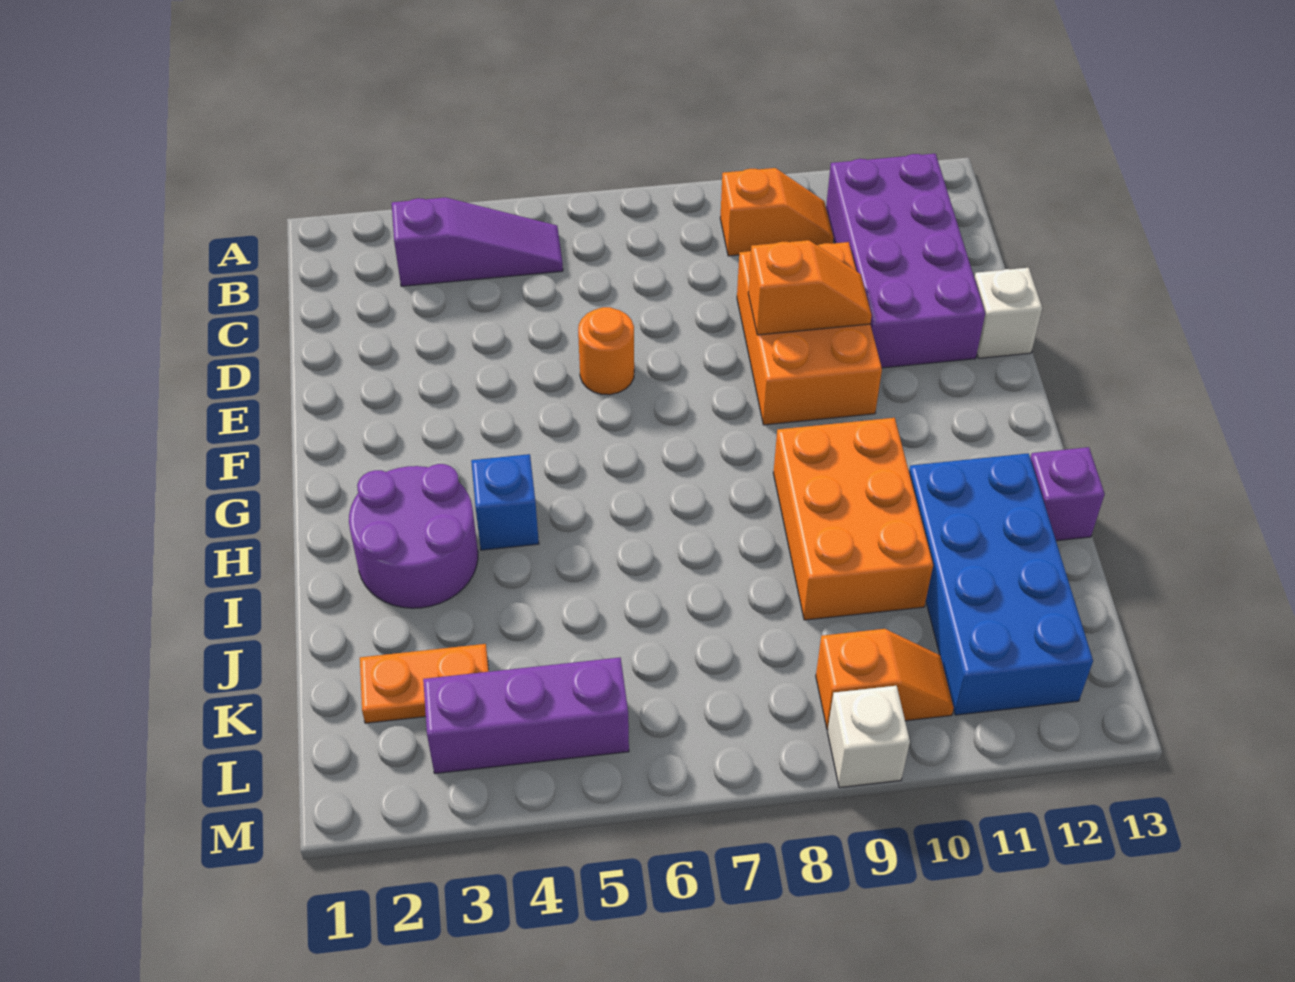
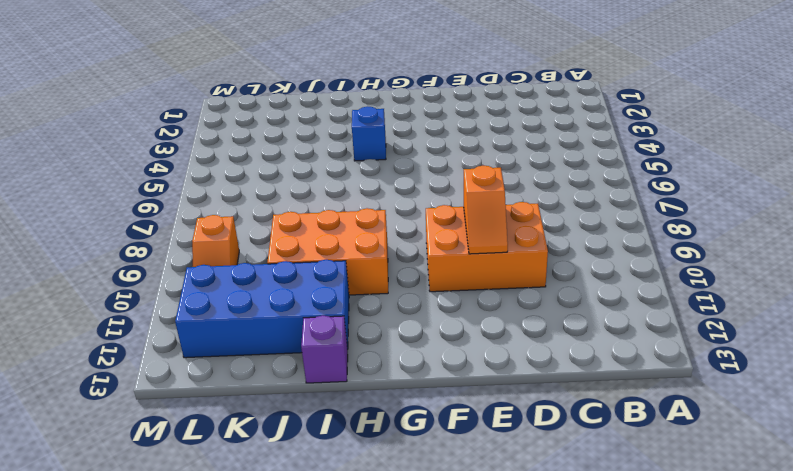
none -> purple slope B3:B5 level 1 top 3
none -> orange slope B9:B10 level 1 top 9
none -> purple brick B11:E12 level 1

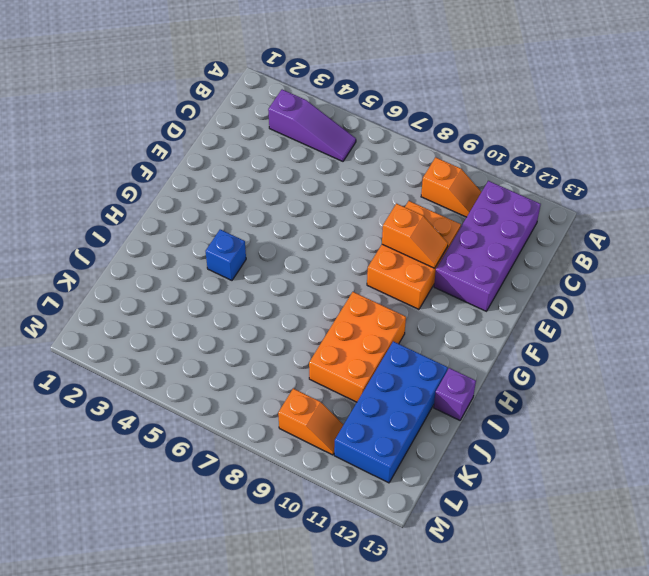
none -> orange round brick E6 level 1
none -> white brick E13 level 1
none -> purple round brick H2:I3 level 1

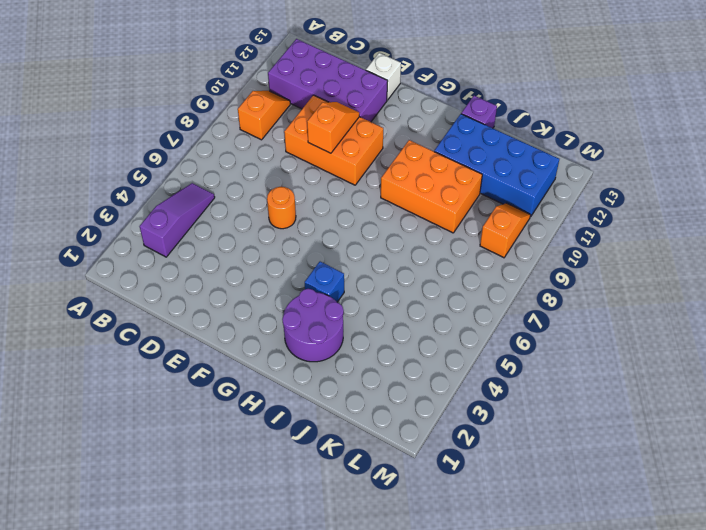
none -> orange plate K2:K3 level 1
none -> purple brick L3:L5 level 1
none -> white brick M9 level 1

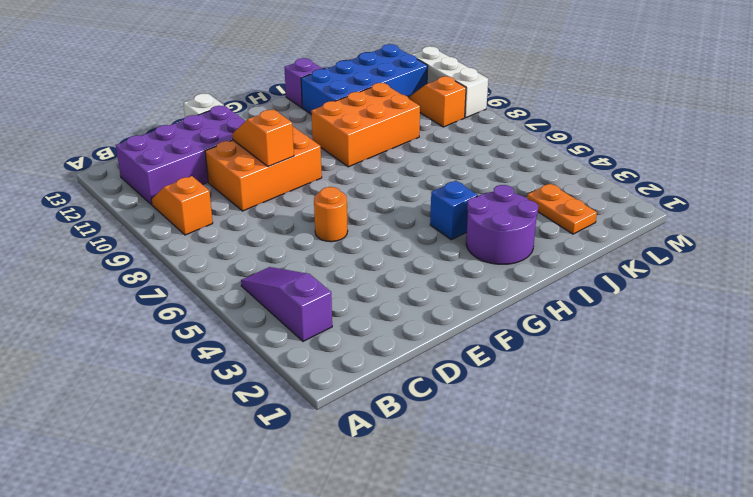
white brick M9:M11 level 1 -> white brick M9 level 1
none -> purple brick L3:L5 level 1

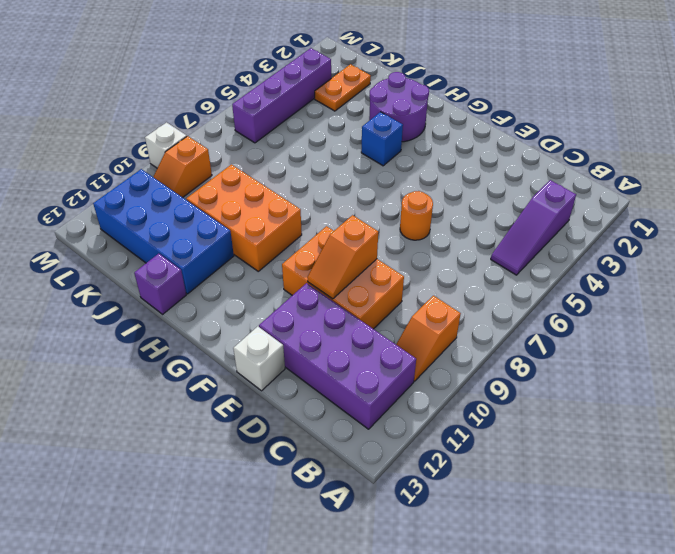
purple brick L3:L6 level 1 -> purple brick L3:L5 level 1

